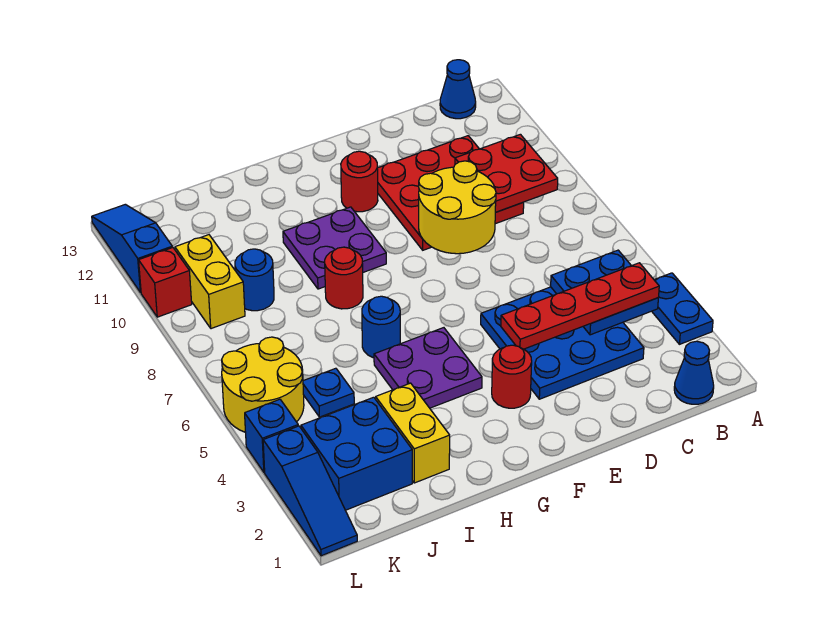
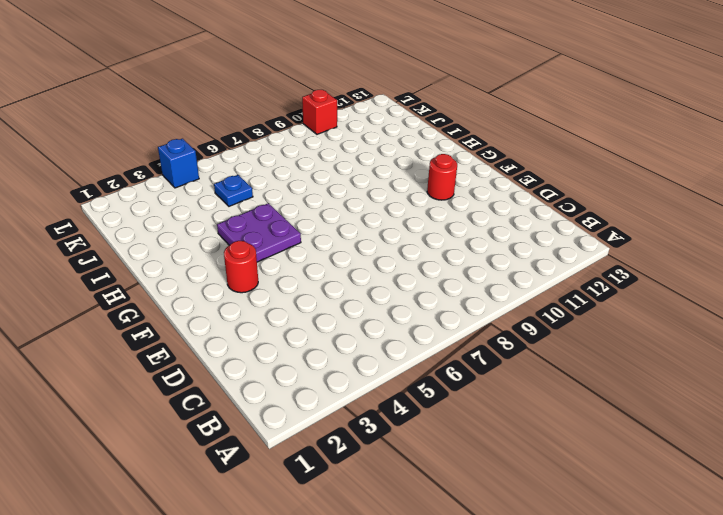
none -> blue plate A3:A4 level 1
none -> blue cone B1 level 1
none -> blue cone B13 level 1

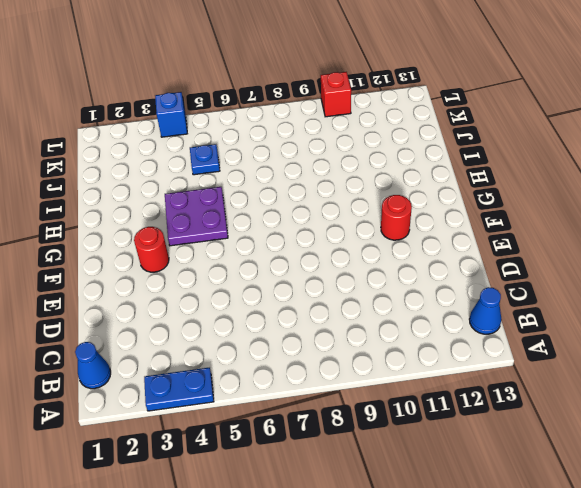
none -> blue plate C3:E5 level 1
none -> red plate C9:E11 level 1
none -> purple plate G9:H10 level 1

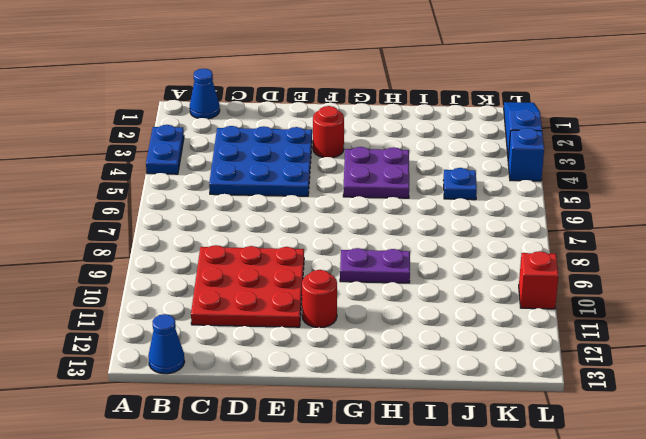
purple plate G9:H9 level 1 -> purple plate G9:H10 level 1
none -> blue round brick H6 level 1
none -> red round brick H8 level 1
none -> yellow brick I2:I3 level 1

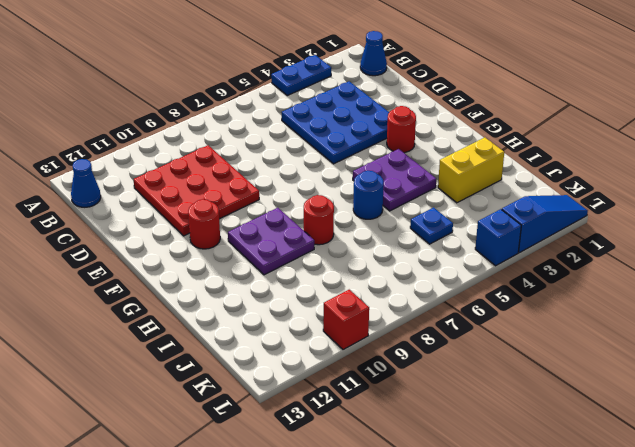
none -> blue brick J2:K3 level 1
none -> blue round brick J9 level 1
none -> yellow round brick K5:L6 level 1

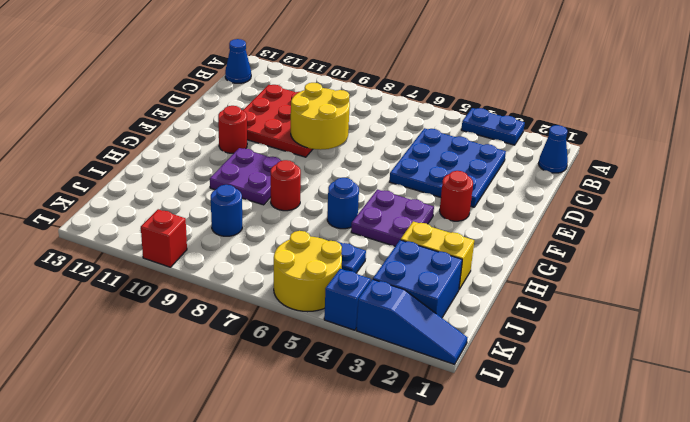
none -> yellow brick K9:K10 level 1
none -> blue slope L11:L13 level 1 top 11
none -> blue plate B4:C5 level 2

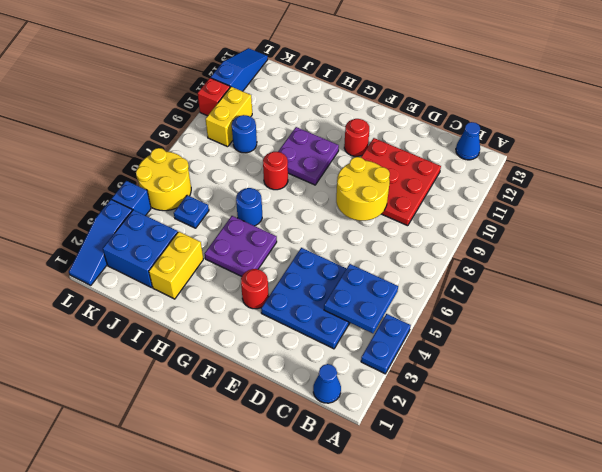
none -> red plate B9:C10 level 2
none -> red plate B4:E4 level 3

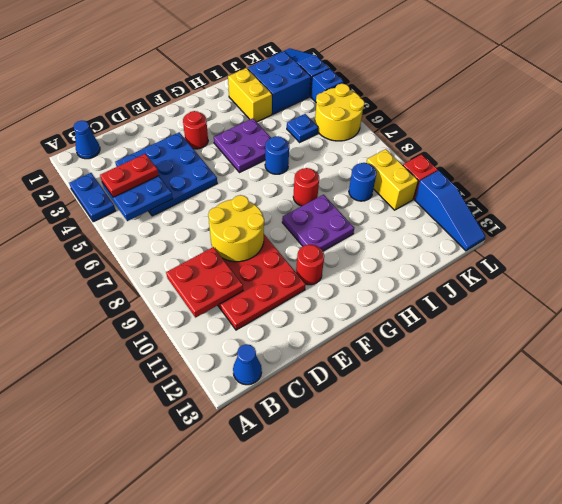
red plate B4:C4 level 3 -> red plate B4:E4 level 3

